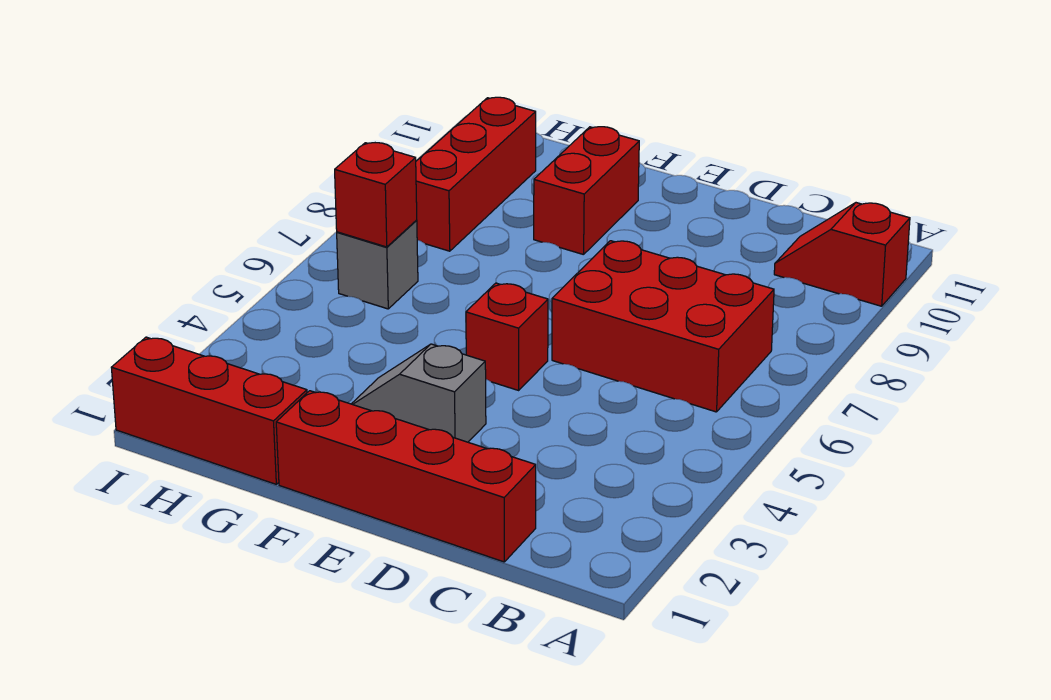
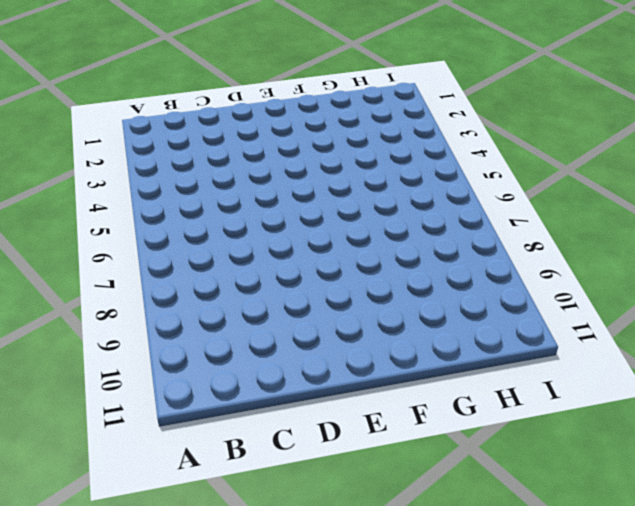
none -> red slope A10:B10 level 1 top A
none -> red brick B6:D7 level 1

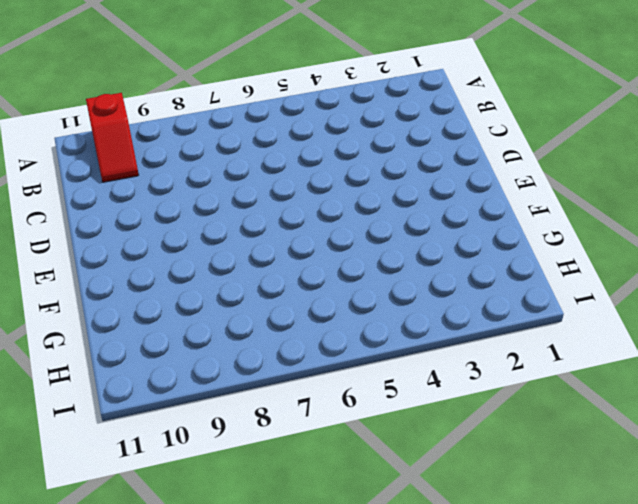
none -> red brick B6:D7 level 1
none -> red brick C1:F1 level 1

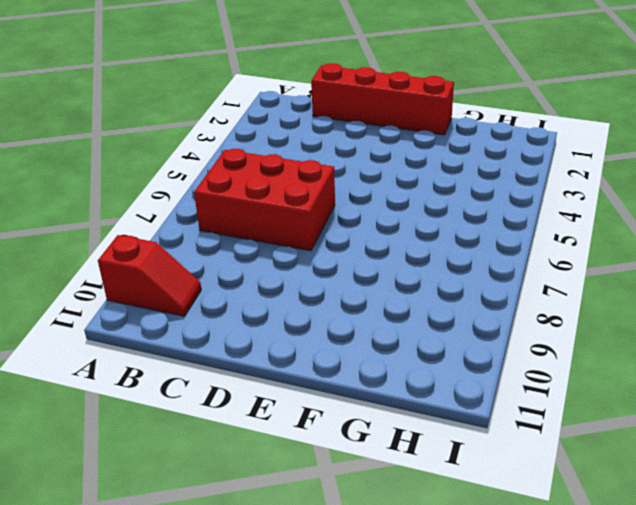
none -> grey slope E3:F3 level 1 top E
none -> red brick E5 level 1

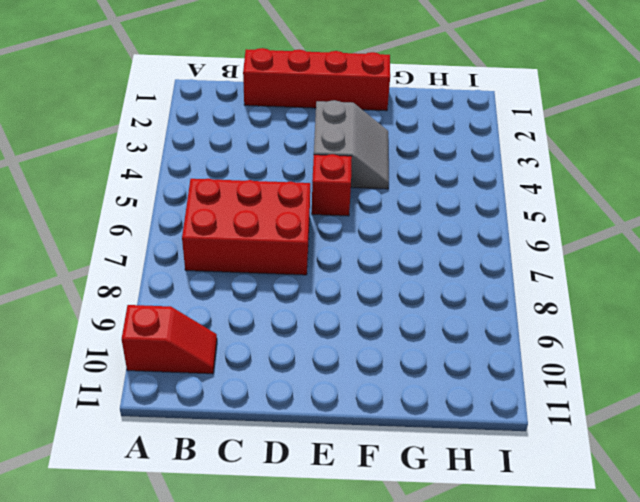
grey slope E3:F4 level 1 top E -> grey slope E3:F3 level 1 top E
none -> red brick F9:F10 level 1
none -> red brick G1:I1 level 1

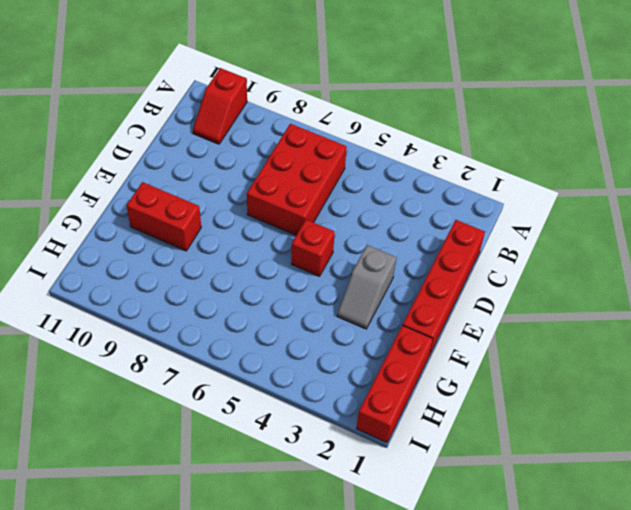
none -> grey brick H6 level 1
none -> red brick H8:H10 level 1

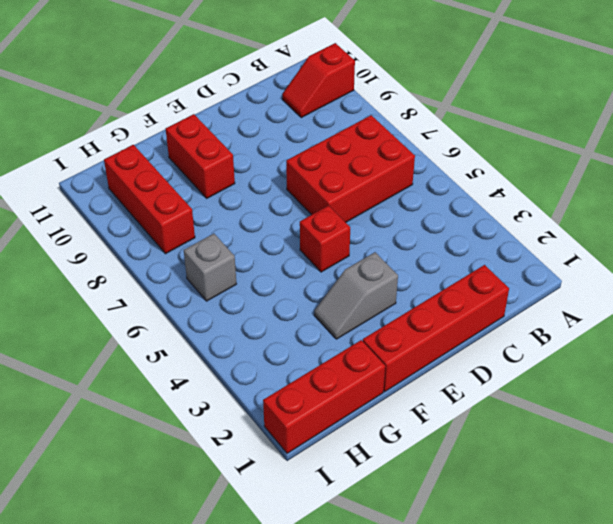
none -> red brick H6 level 2

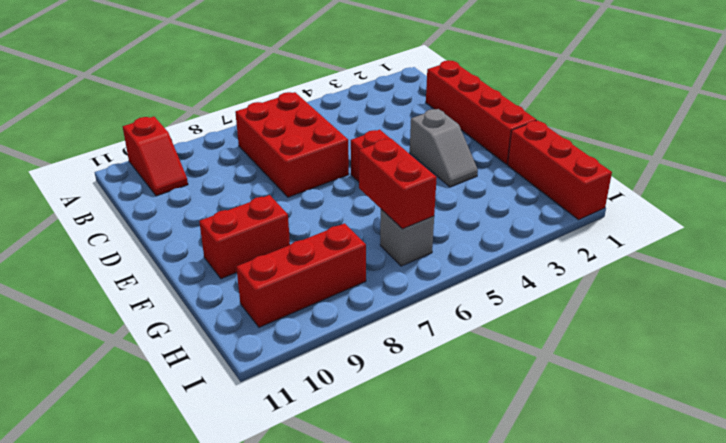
red brick G6:H6 level 2 -> red brick H6 level 2

